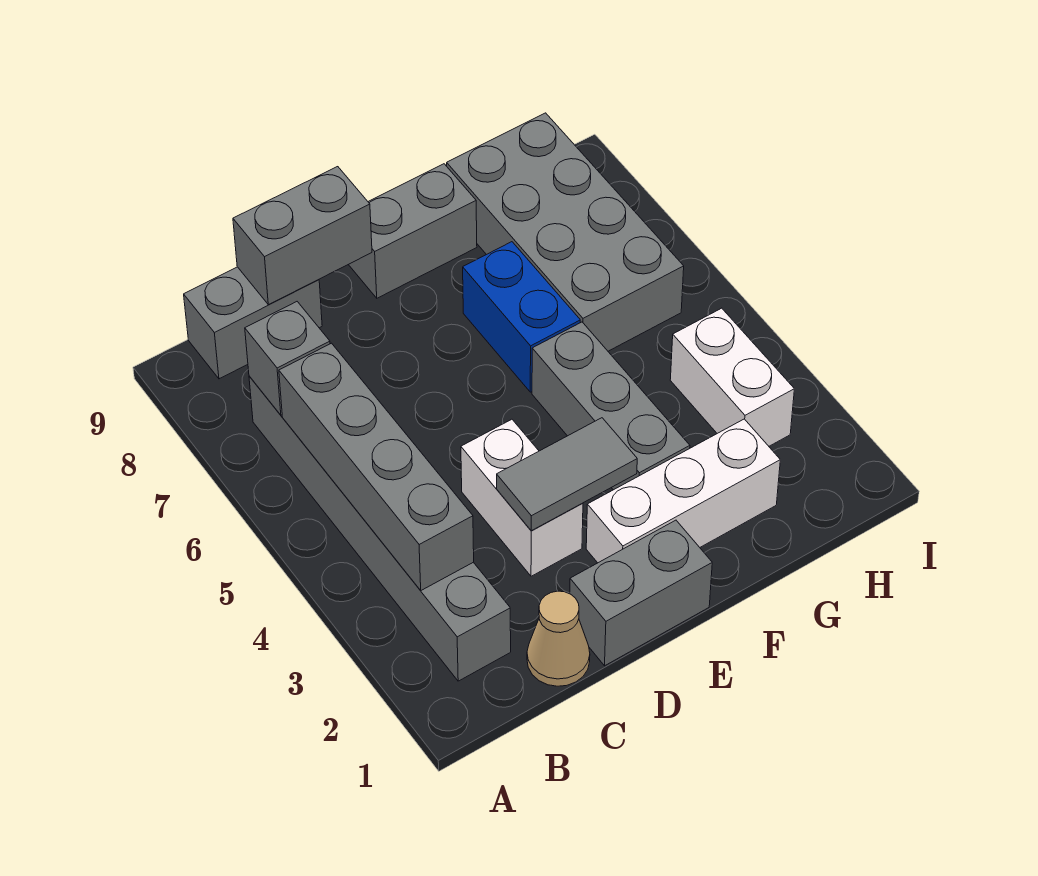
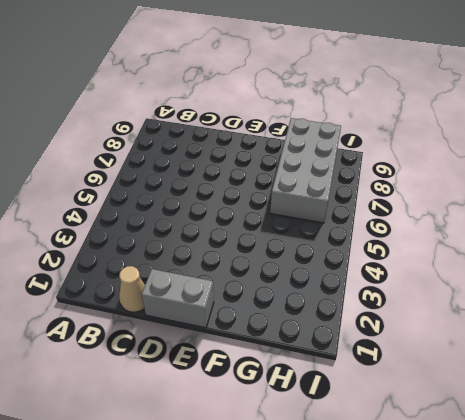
none -> grey brick B2:B7 level 1
none -> grey brick B9:C9 level 1
none -> white brick D3:D4 level 1

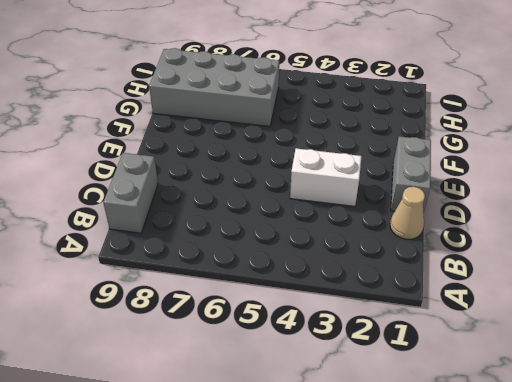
none -> grey brick B2:B7 level 1
none -> white brick E2:G2 level 1
none -> grey brick E9:F9 level 1

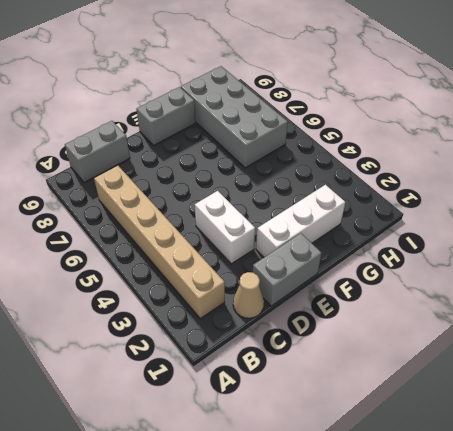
tan brick B2:B7 level 1 -> grey brick B2:B7 level 1
none -> grey brick F3:F5 level 1
none -> blue brick F6:F7 level 1
none -> white brick H3:H4 level 1

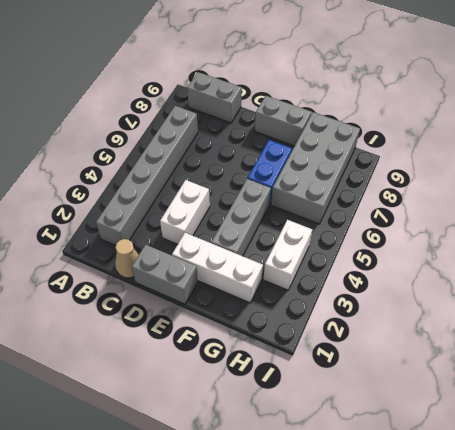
none -> grey brick B3:B6 level 2
none -> grey brick B7 level 2
none -> grey brick C9:D9 level 2

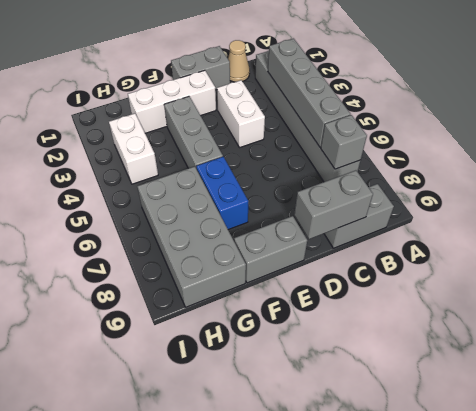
none -> grey tile D3:E3 level 2

